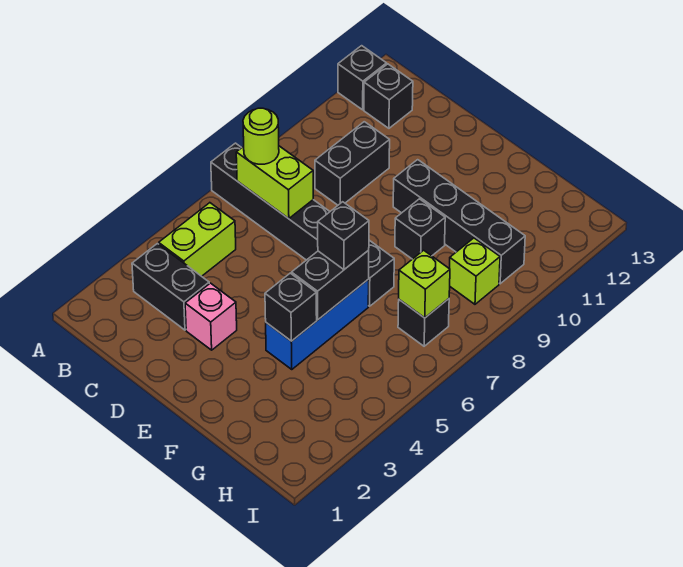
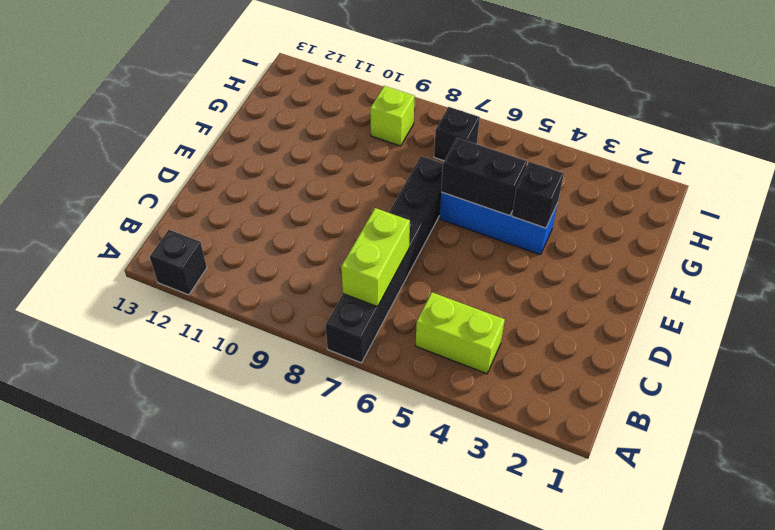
none -> black brick B3:C3 level 1
none -> black brick B12 level 1
none -> black brick C9:C10 level 1

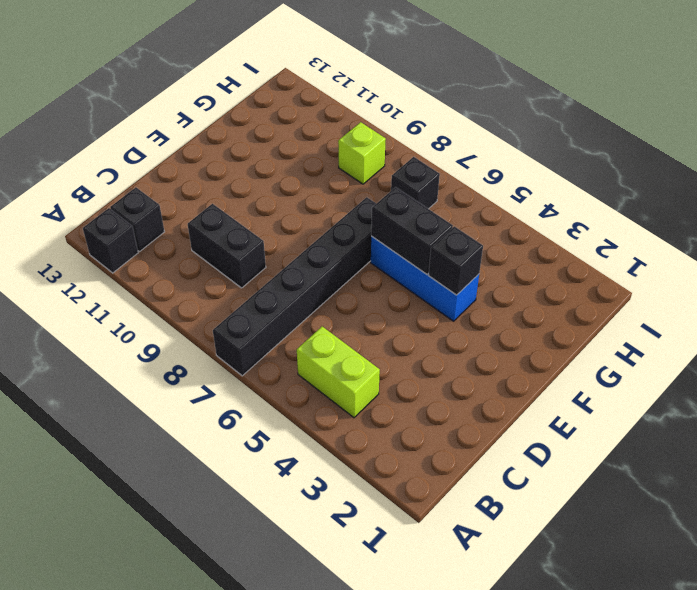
none -> black brick B3:C3 level 1
none -> pink brick D3 level 1
none -> black brick E10:H10 level 1

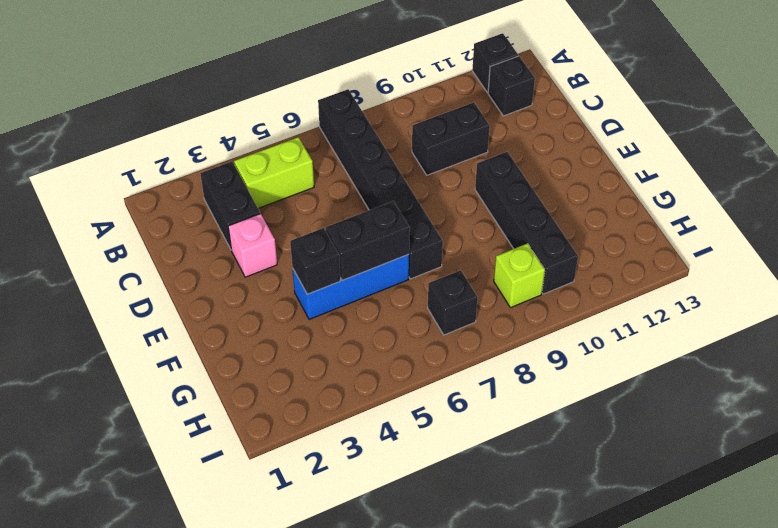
none -> black brick F9 level 1
none -> lime brick B7:C7 level 2
none -> lime brick H7 level 2

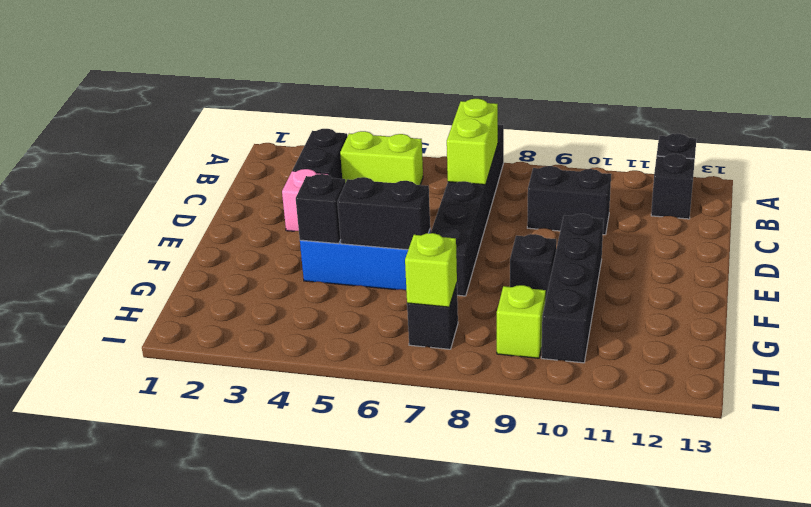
none -> lime round brick B7 level 3
none -> black brick F6 level 3

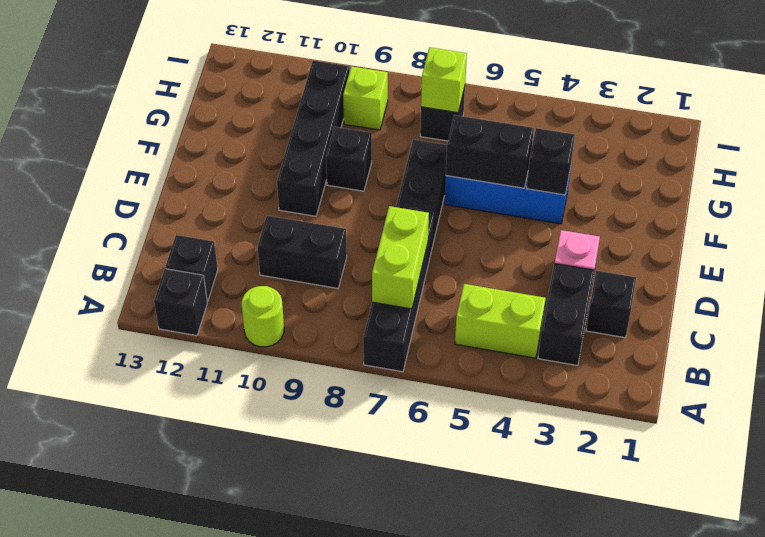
lime round brick A10 level 1 -> lime round brick B7 level 3
black brick C2 level 1 -> black brick F6 level 3

